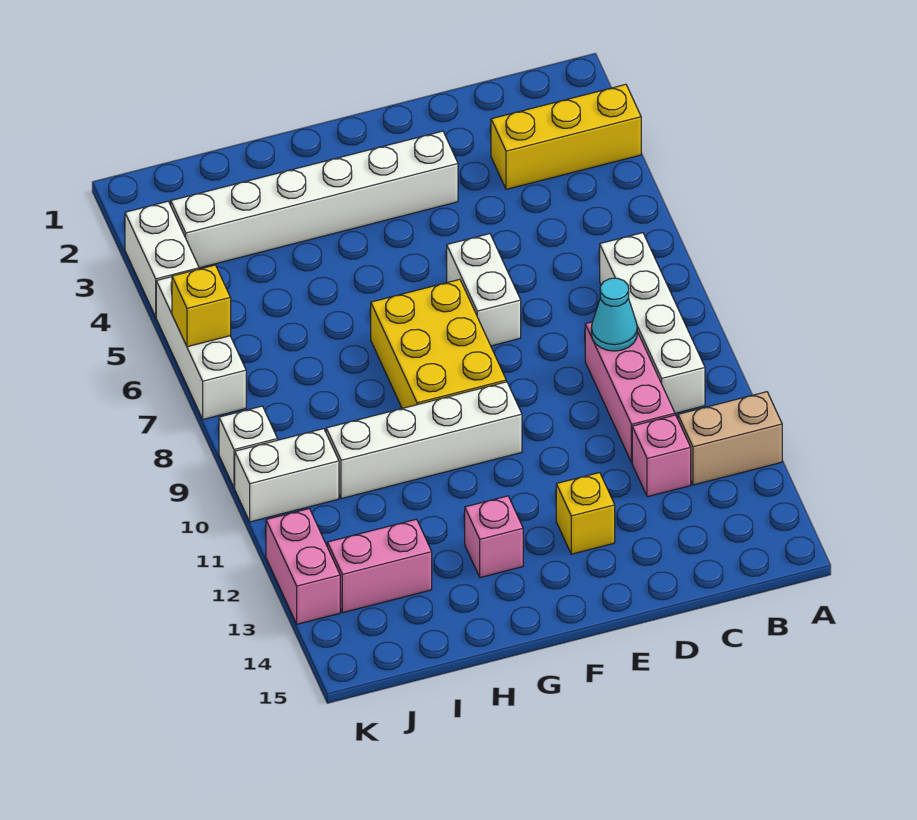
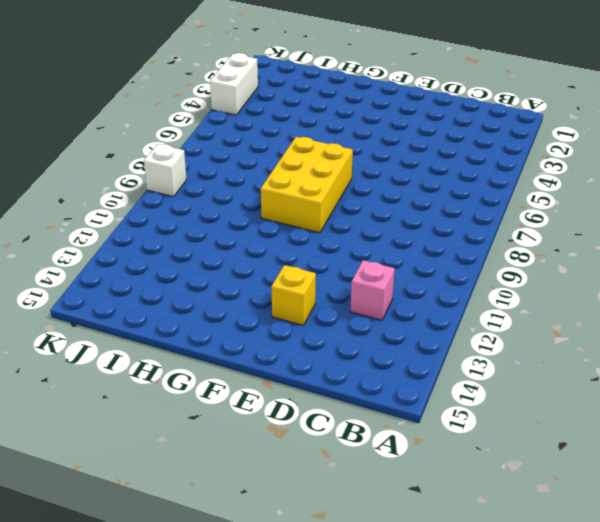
none -> yellow brick A3:C3 level 1
none -> tan brick A12:B12 level 1
none -> white brick B7:B10 level 1

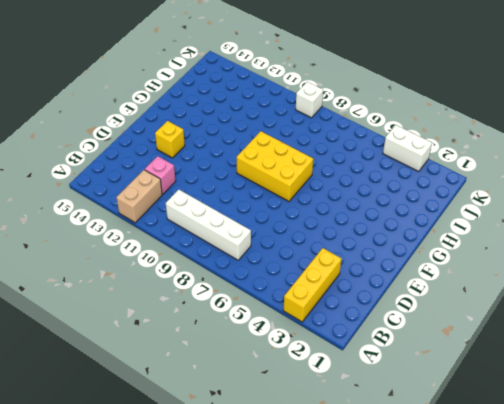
none -> pink brick C9:C11 level 1
none -> white brick E3:J3 level 1
none -> white brick E6:E7 level 1

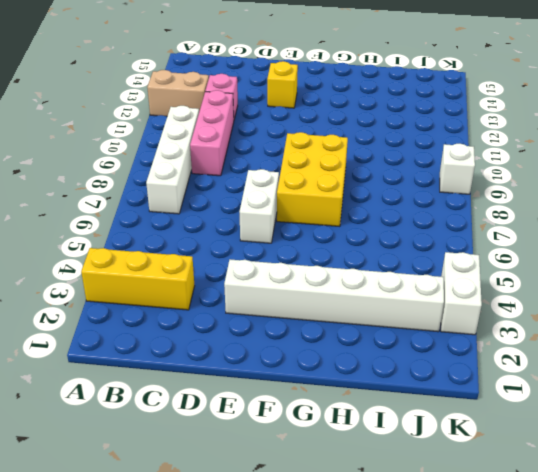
none -> white brick F10:I10 level 1
none -> pink brick G13 level 1
none -> pink brick I13:J13 level 1

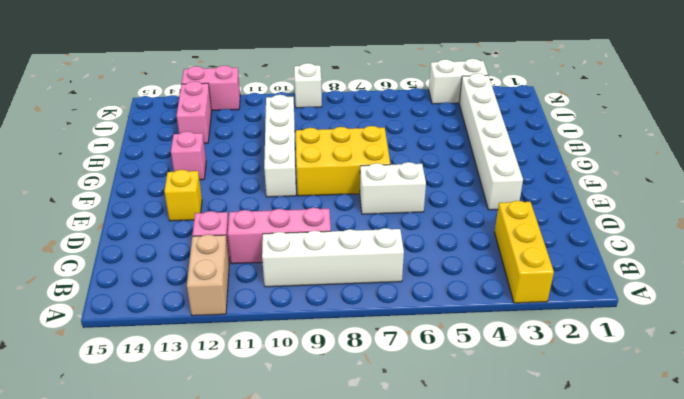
none -> white brick J10:K10 level 1
none -> white brick K5:K7 level 1
none -> cyan cone C9 level 2

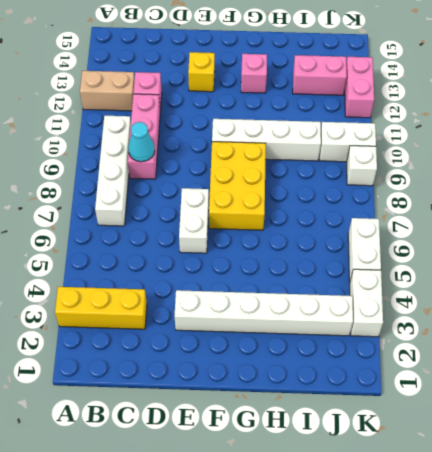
white brick K5:K6 level 1 -> white brick K5:K7 level 1
none -> yellow brick K6 level 2

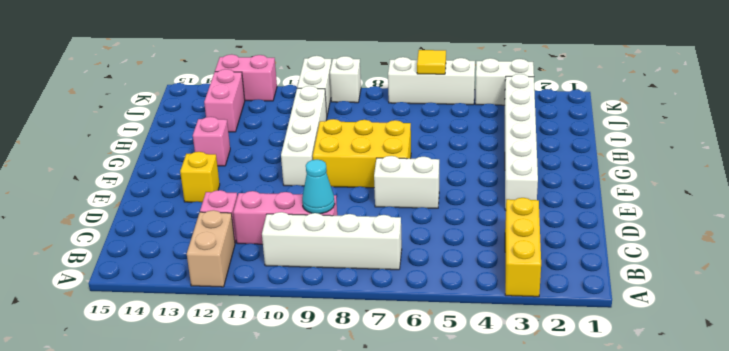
yellow tile K6 level 2 -> yellow brick K6 level 2

